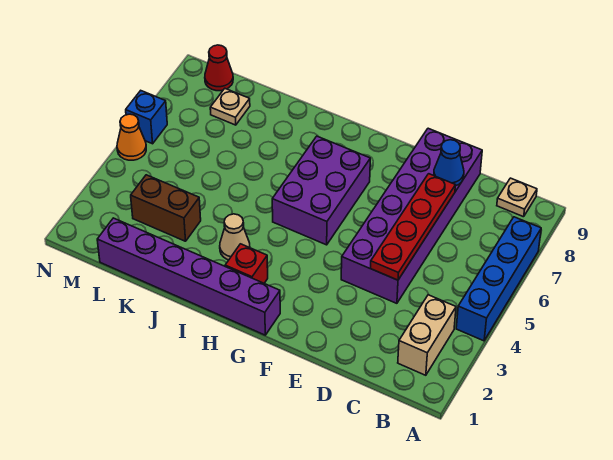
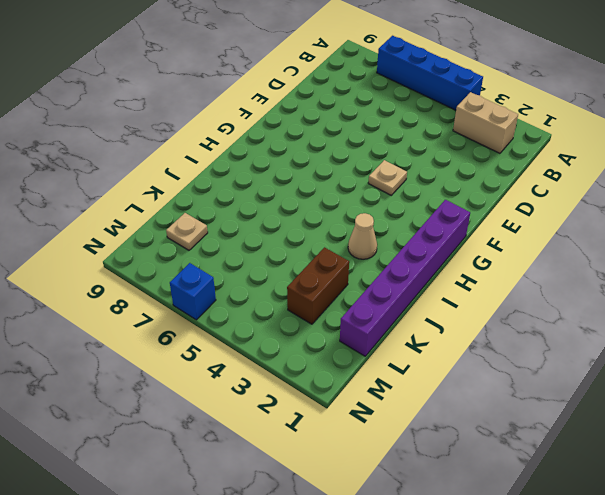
tan plate F4 level 1 -> tan plate B9 level 1
none -> purple brick D4:E9 level 1
none -> purple brick G5:H7 level 1
none -> red brick H2 level 1

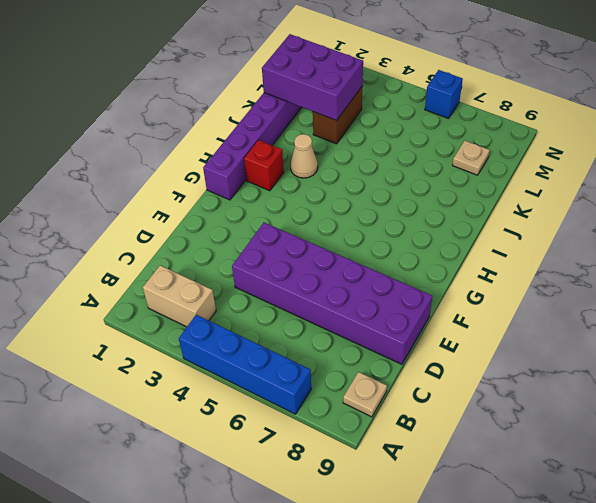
purple brick K1:L3 level 2 -> purple brick G5:H7 level 1
none -> red cone M9 level 1
none -> orange cone N5 level 1
none -> red plate D4:D7 level 2

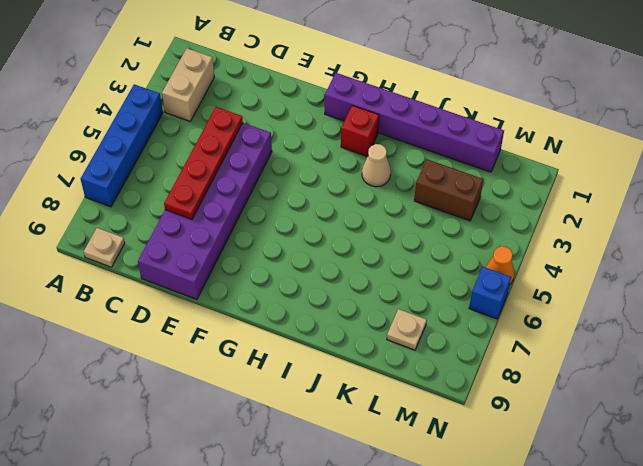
none -> purple brick G5:H7 level 1
none -> red cone M9 level 1
none -> blue cone D8 level 2

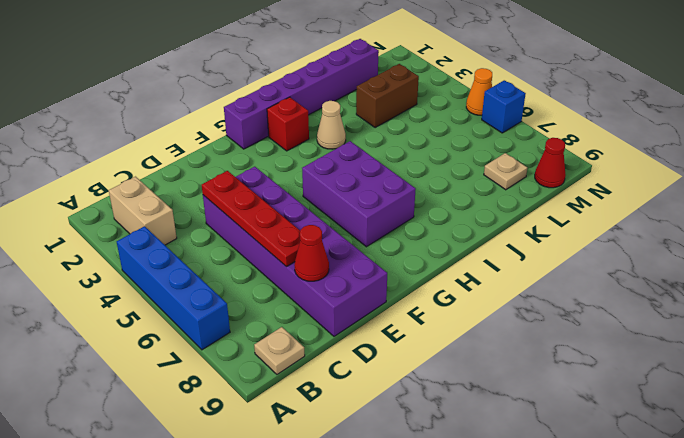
red cone D8 level 2 -> blue cone D8 level 2

